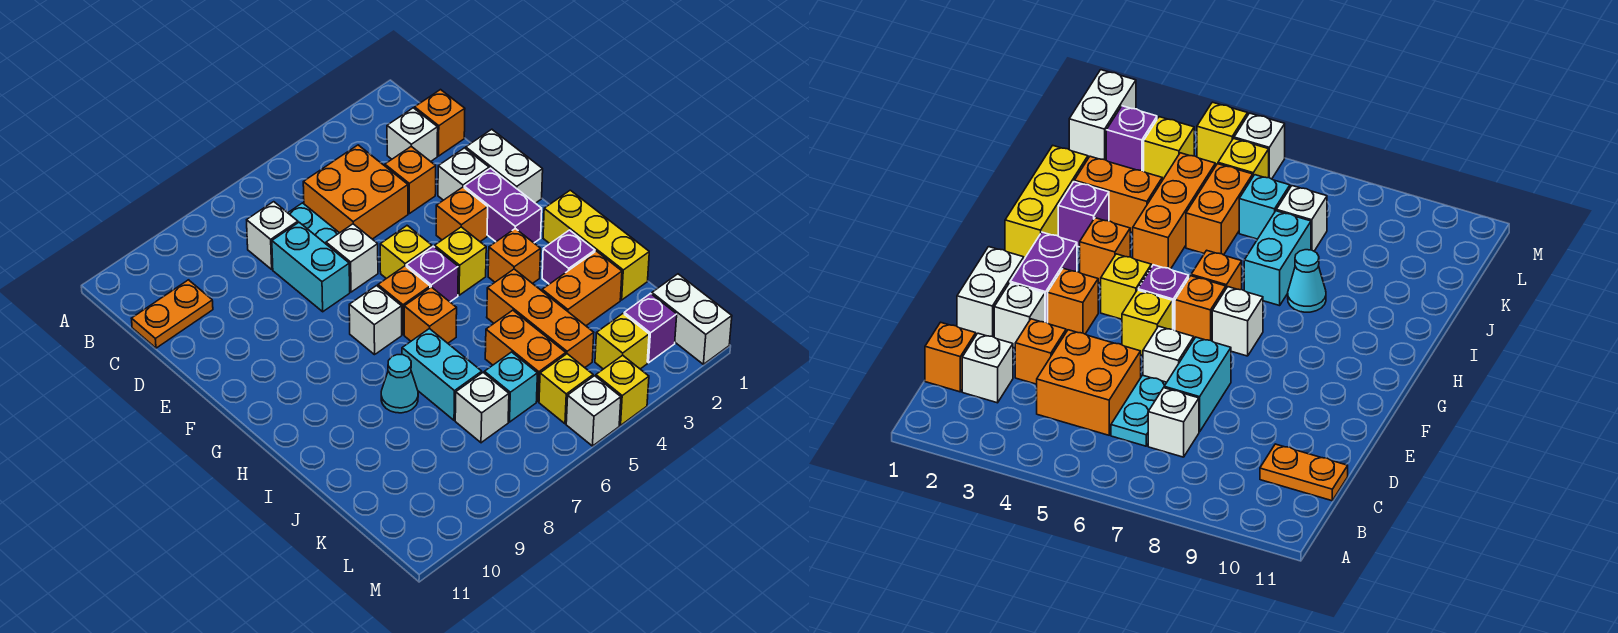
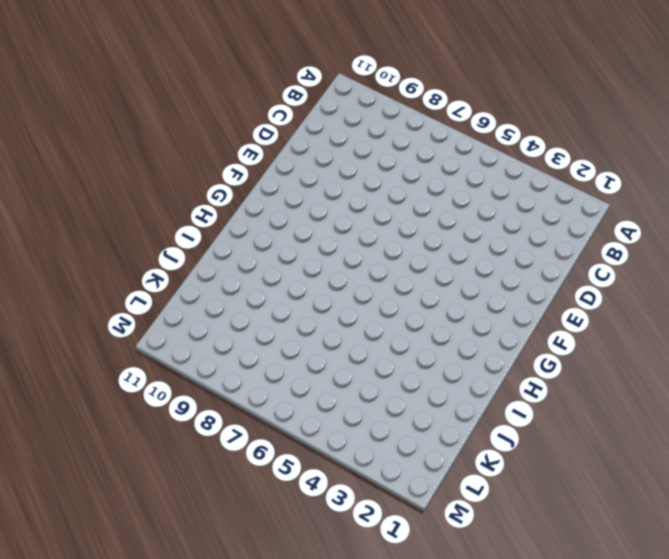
none -> orange brick C1 level 1
none -> white brick C2 level 1
none -> orange brick C4:D5 level 1
none -> cyan plate C6:D6 level 1

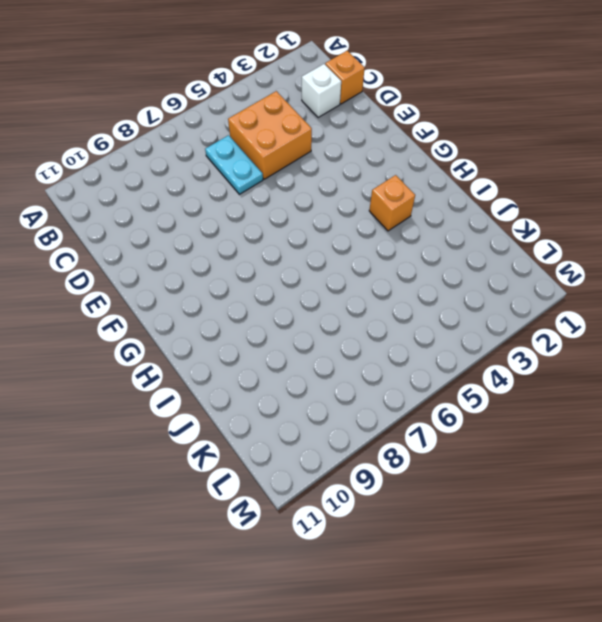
none -> white brick C7 level 1
none -> orange plate C10:C11 level 1
none -> orange brick D3 level 1
none -> cyan brick D7:E7 level 1

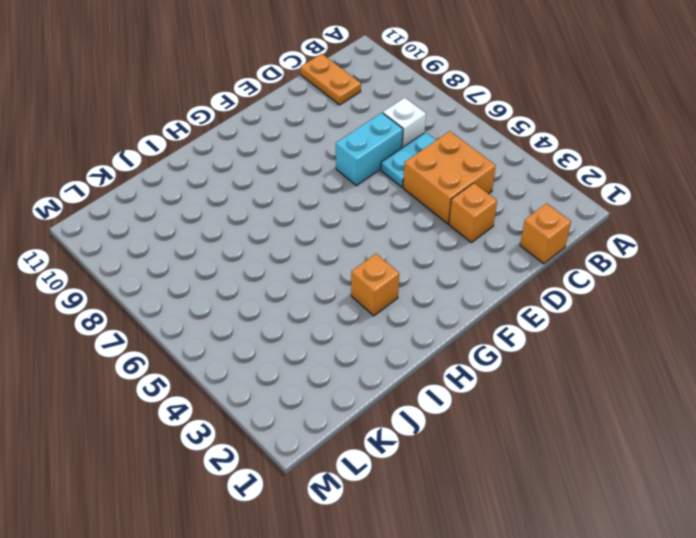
none -> white brick C2 level 1
none -> white brick E1:F1 level 1
none -> white brick E2 level 1
none -> white brick E6 level 1

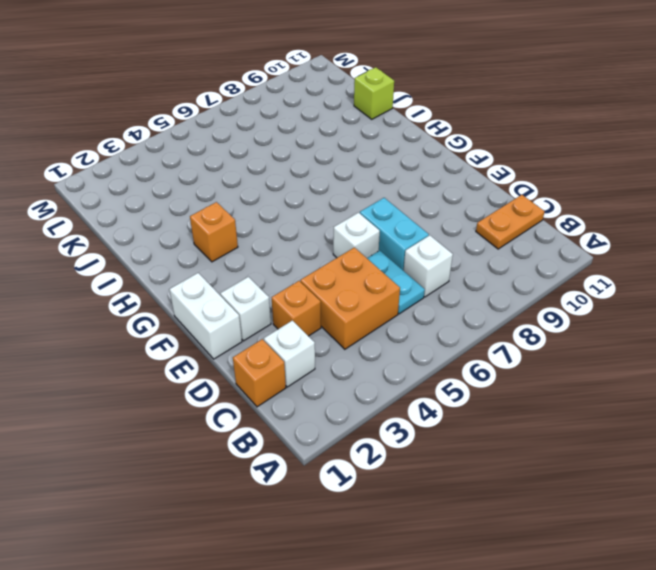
lime brick J11 level 1 -> none
none -> purple brick F2:G2 level 1
none -> orange brick F3 level 1
none -> yellow brick F5 level 1
none -> yellow brick G4 level 1

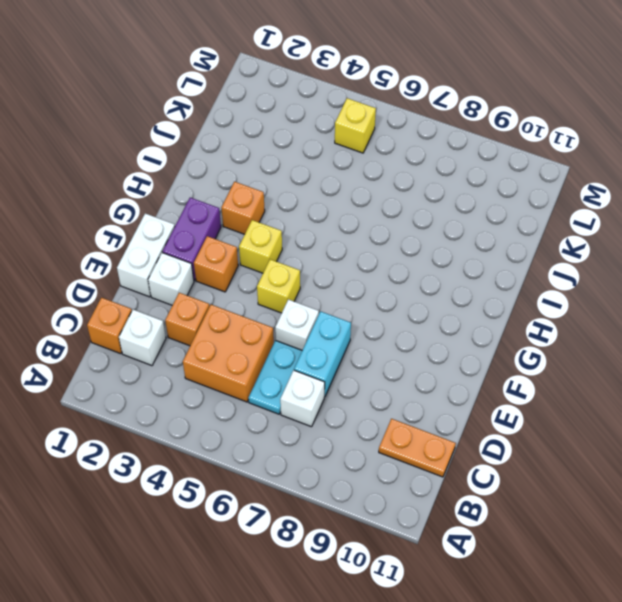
none -> purple brick G5 level 1
none -> orange brick G6 level 1
none -> white brick G7 level 1
none -> yellow brick H1:J1 level 1

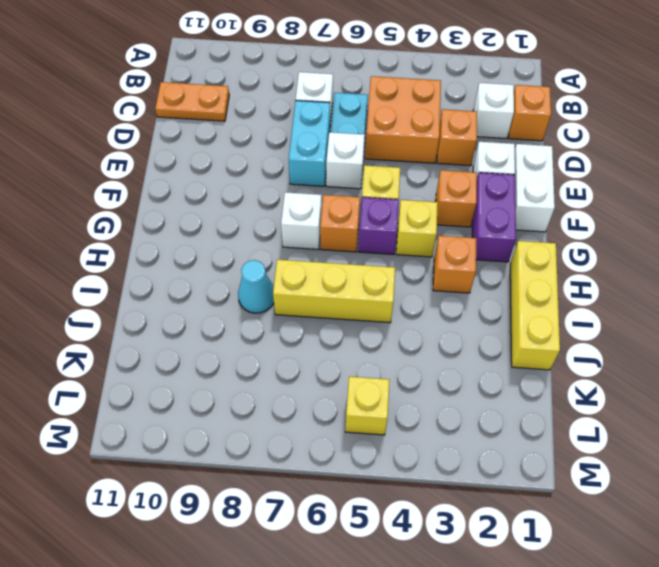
yellow brick I5:I7 level 1 -> cyan brick I7:J7 level 1
none -> orange brick H6 level 1
none -> purple brick I2 level 1
none -> orange brick I4:K4 level 1
none -> orange brick J2:J3 level 1

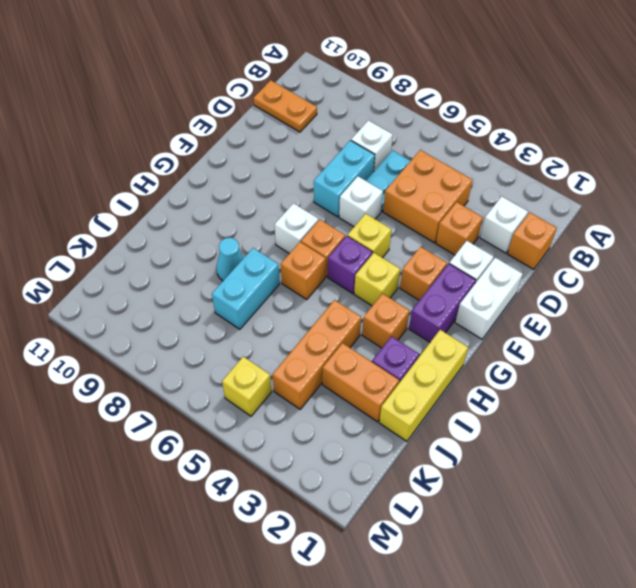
none -> orange brick J5:K5 level 1
none -> cyan brick K6 level 1
none -> white brick K7 level 1
none -> white brick L1:M1 level 1

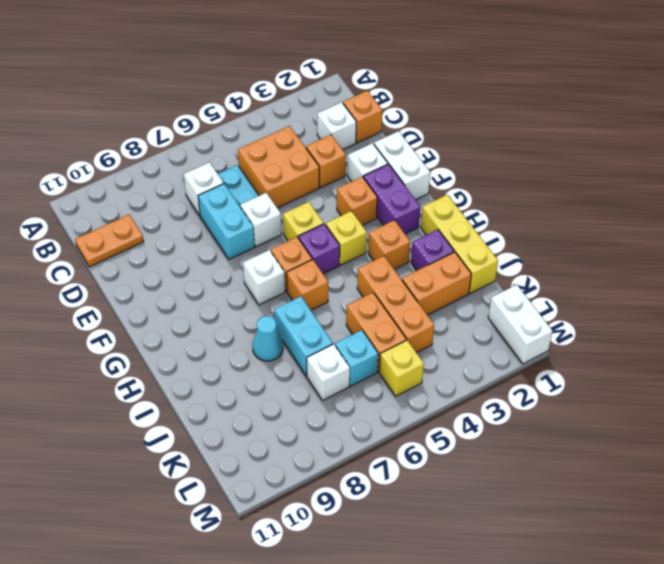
none -> purple brick L2 level 1
none -> yellow brick L3 level 1
none -> yellow brick M4 level 1
none -> white brick M5 level 1

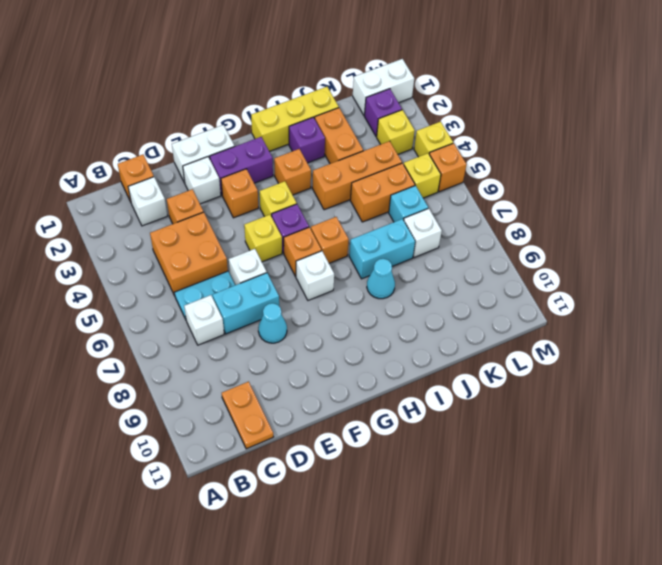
cyan cone E8 level 1 -> none
orange brick M5 level 1 -> white brick M5 level 1

